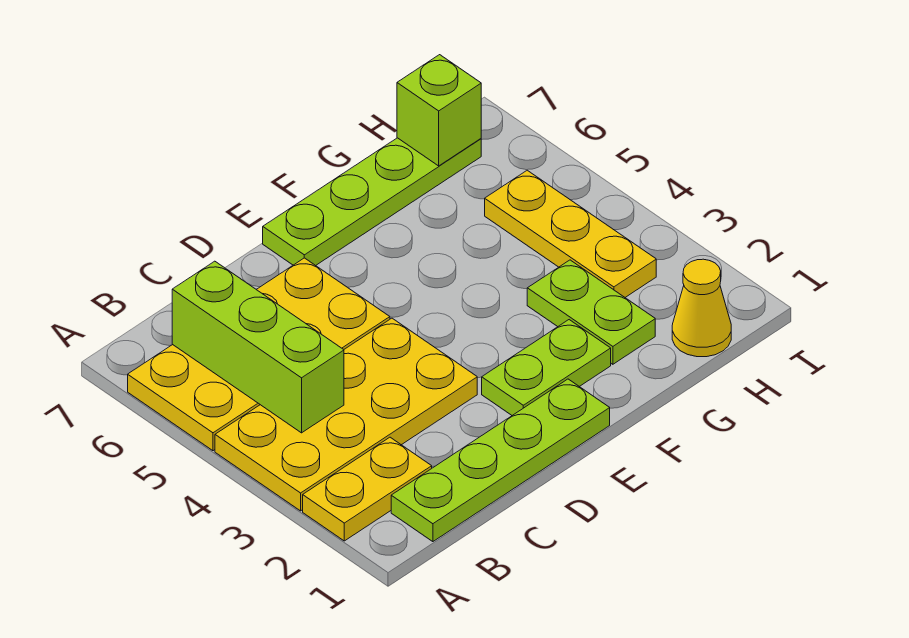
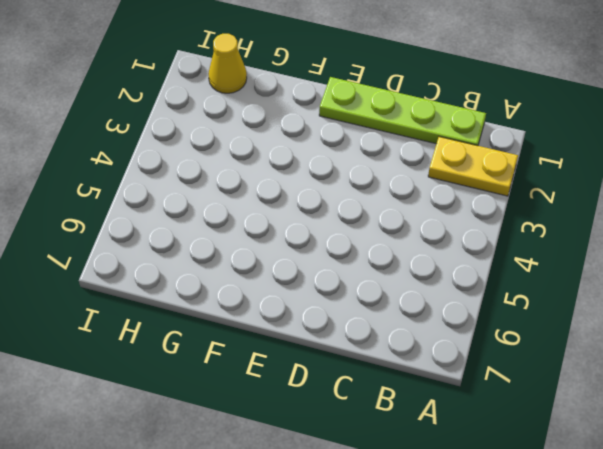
none -> yellow plate A3:D4 level 1
none -> yellow plate A5:D6 level 1

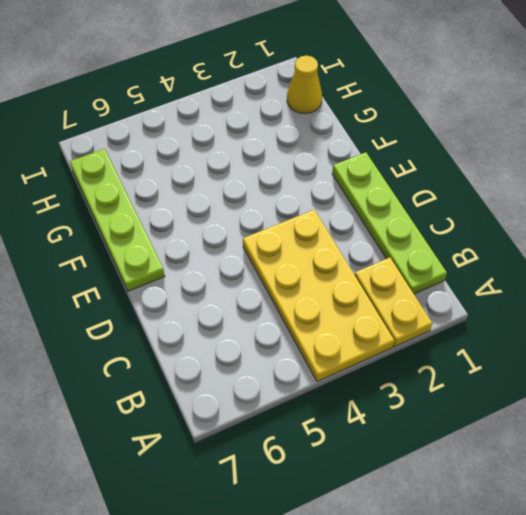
none -> yellow plate A5:D6 level 1
none -> lime plate E2:F2 level 1

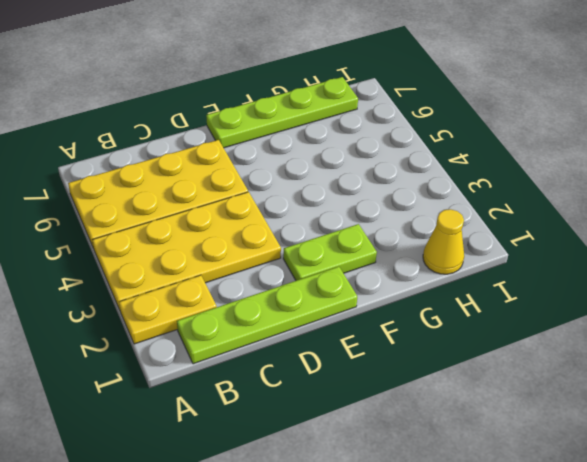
none -> lime plate G2:G3 level 1
none -> yellow plate H3:H5 level 1

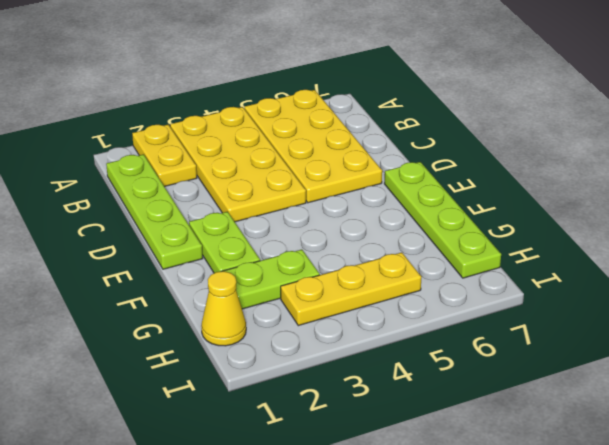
none -> lime brick B4:B6 level 2
none -> lime brick H7 level 2

